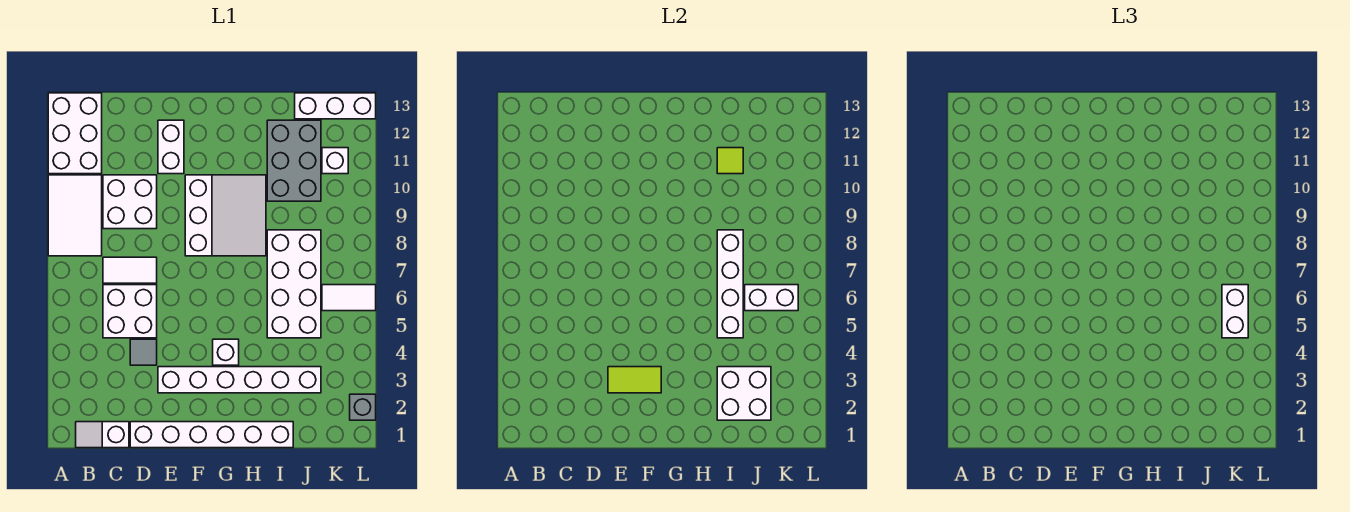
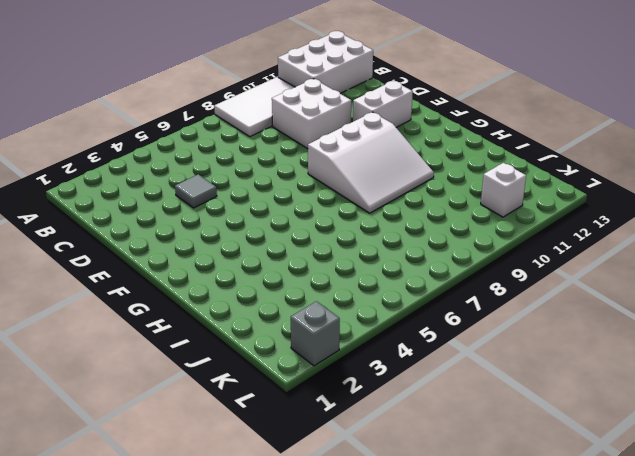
none -> white slope B1:C1 level 1 top C
none -> white brick C5:D6 level 1
none -> white tile C7:D7 level 1

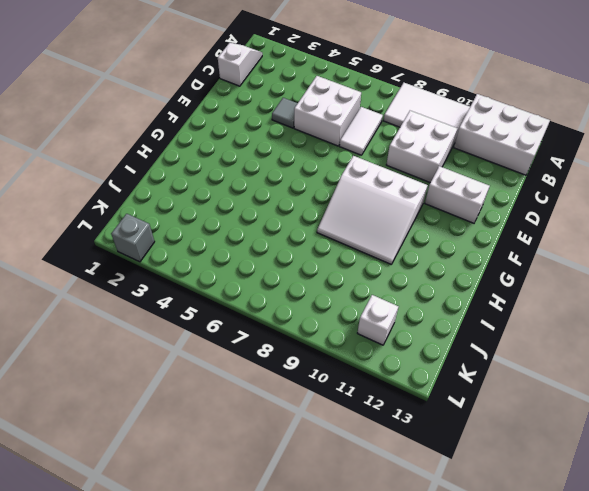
none -> white brick D1:I1 level 1
none -> white brick E3:J3 level 1
none -> white brick G4 level 1

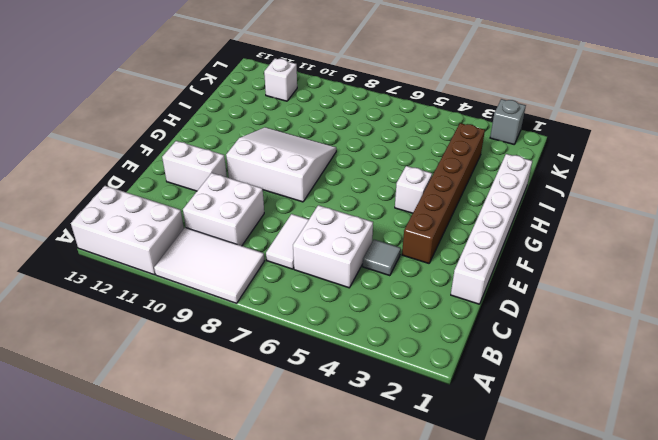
brown brick E3:J3 level 1 -> white brick E3:J3 level 1
none -> white slope B1:C1 level 1 top C
none -> white brick I5:J8 level 1
none -> grey brick I10:J12 level 1

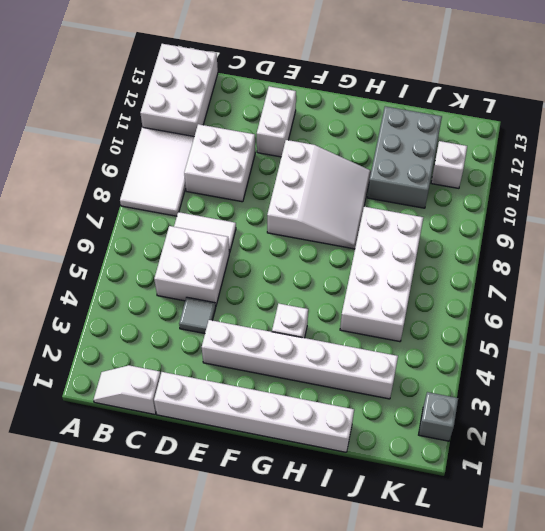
none -> white brick J13:L13 level 1
none -> white tile K6:L6 level 1
none -> lime tile E3:F3 level 2

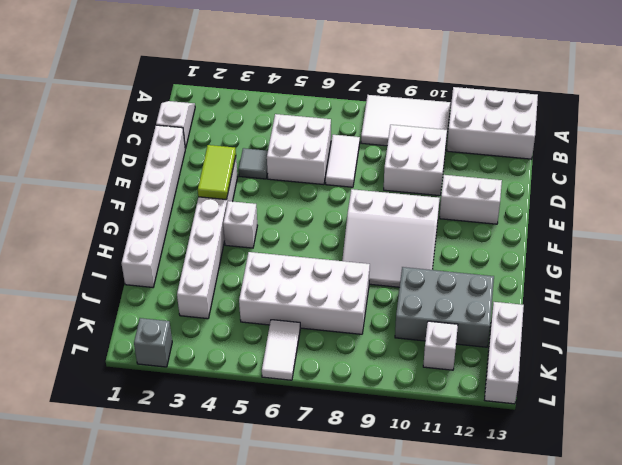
none -> white brick I2:J3 level 2
none -> white brick I5:I8 level 2
none -> lime tile I11 level 2

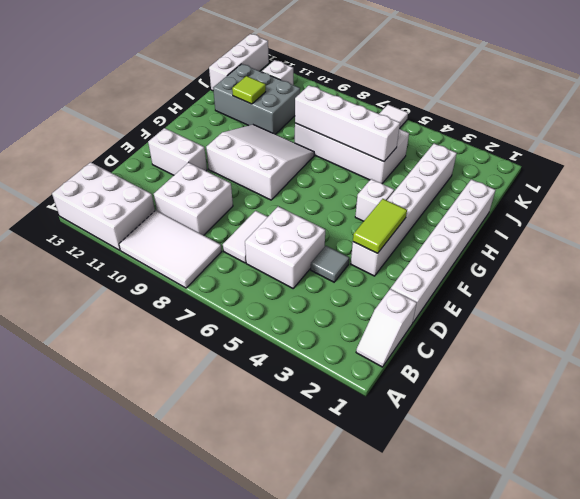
none -> grey brick L2 level 1
none -> white brick I2:J3 level 2
none -> white brick J6:K6 level 2

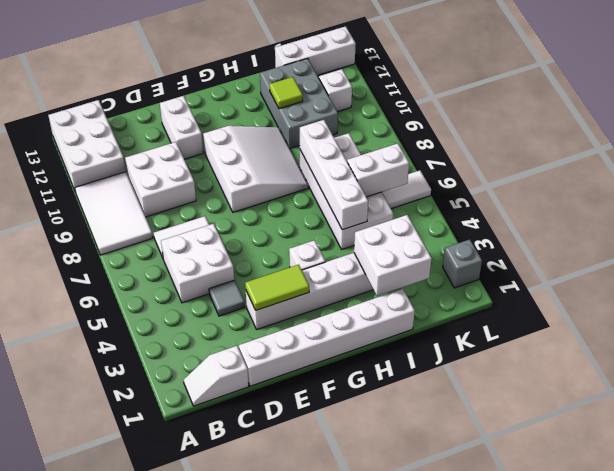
none -> white brick K5:K6 level 3

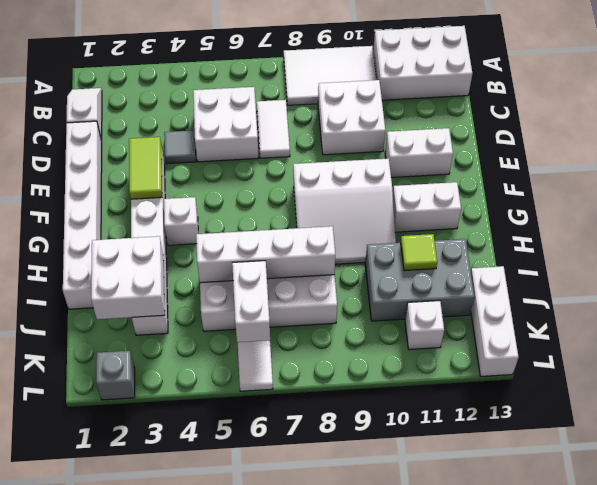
white brick G11:G12 level 1 -> white brick K5:K6 level 3

